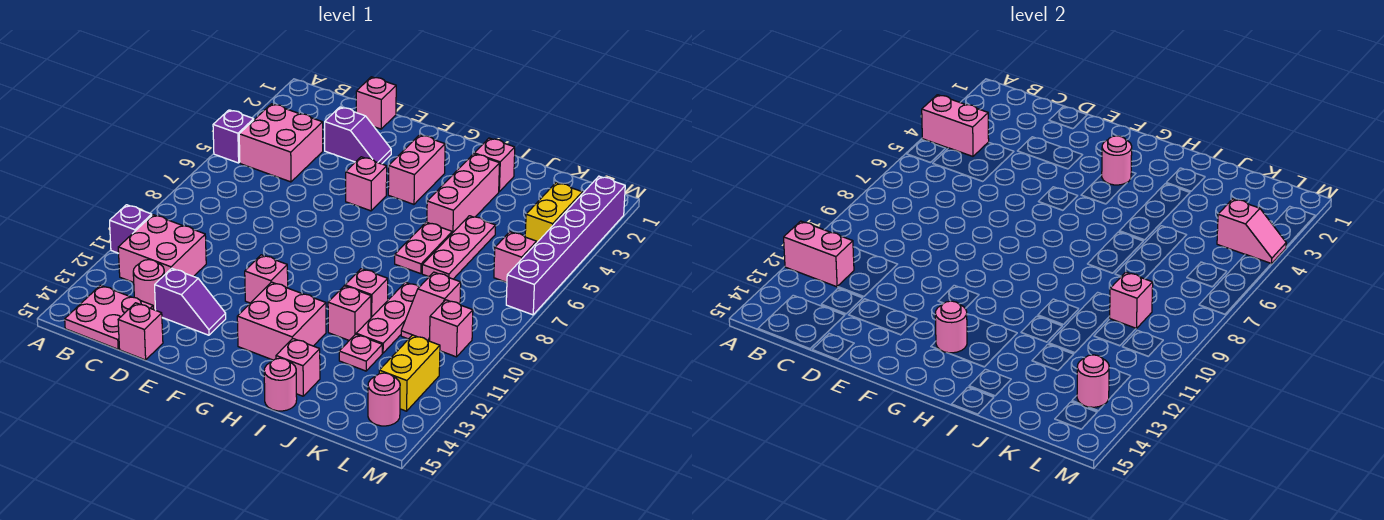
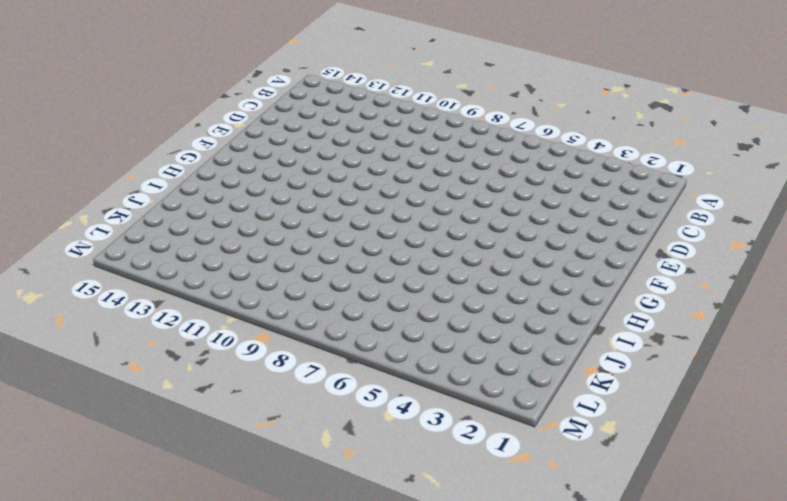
none -> purple brick A5 level 1
none -> purple brick A11 level 1
none -> pink brick B4:C5 level 1
none -> pink brick B11:C12 level 1

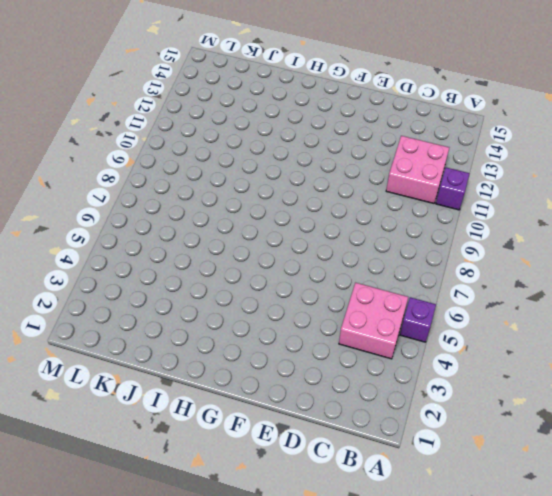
none -> pink plate B14:C15 level 1
none -> pink round brick C13 level 1
none -> pink brick D1 level 1
none -> purple slope D3:E3 level 1 top D

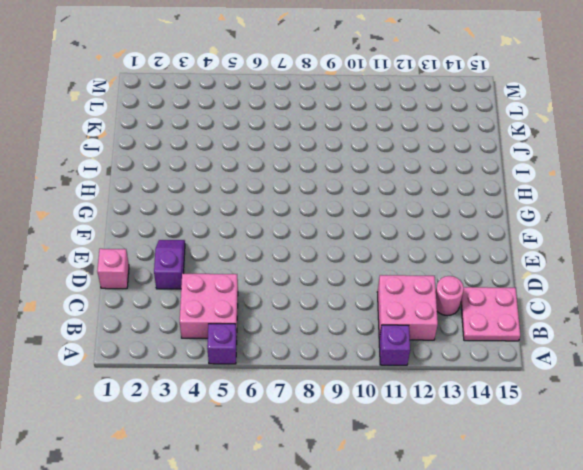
none -> purple slope D13:E13 level 1 top D
none -> pink brick D15 level 1
none -> pink brick F5 level 1
none -> pink brick F11 level 1

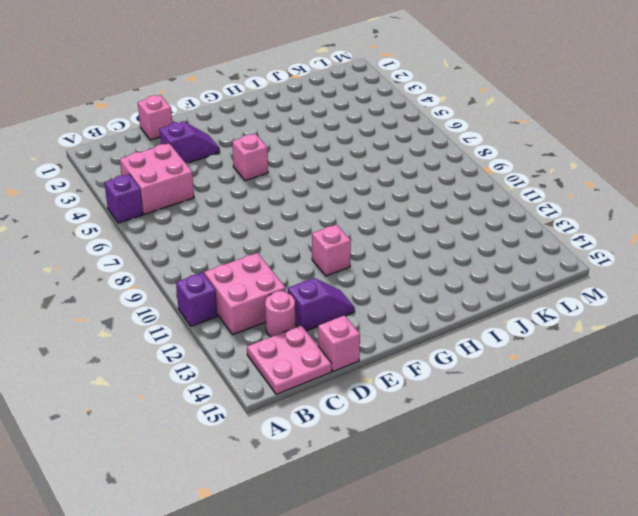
none -> pink brick G3:G4 level 1
none -> pink brick G12:H13 level 1
none -> pink brick I2 level 1
none -> pink brick I3:I5 level 1

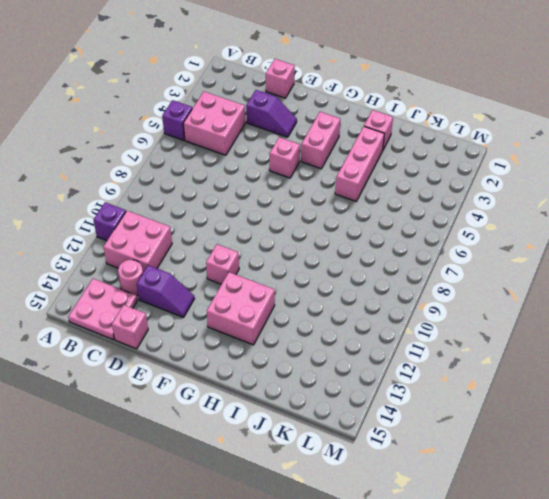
none -> pink plate I6:I7 level 1
none -> pink brick I10 level 1
none -> pink brick I11 level 1
none -> pink brick I14 level 1

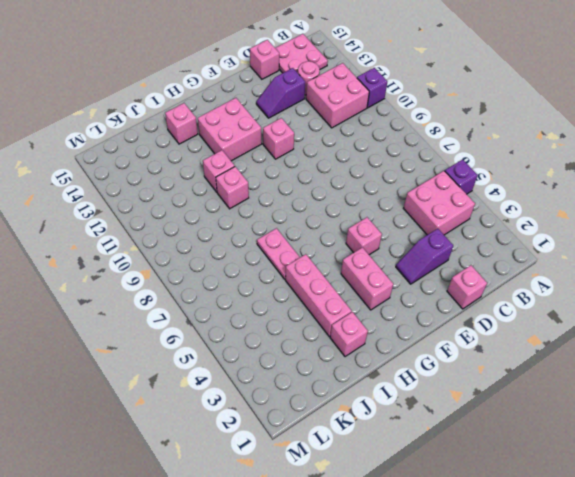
none -> pink round brick I15 level 1
none -> pink plate J5:J7 level 1
none -> pink plate J9:J11 level 1
none -> pink plate J12 level 1

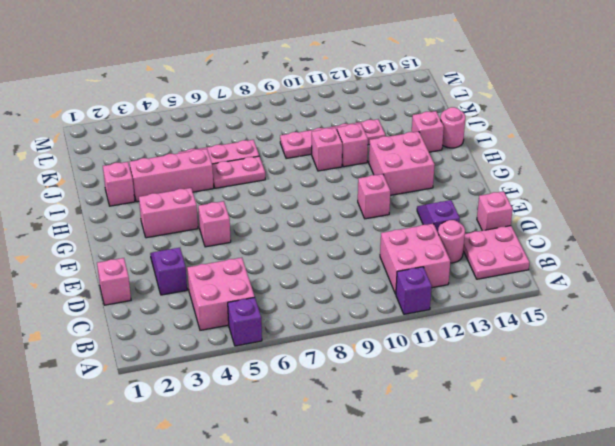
none -> pink slope K9:K10 level 1 top 9
none -> yellow brick L3:L4 level 1
none -> pink brick L6 level 1
none -> pink brick L10 level 1

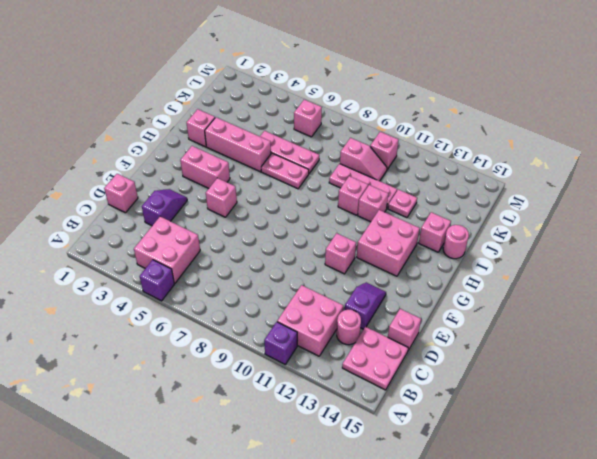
none -> yellow brick L3:L4 level 1
none -> yellow brick L12:L13 level 1
none -> pink round brick L14 level 1
none -> purple brick M2:M7 level 1

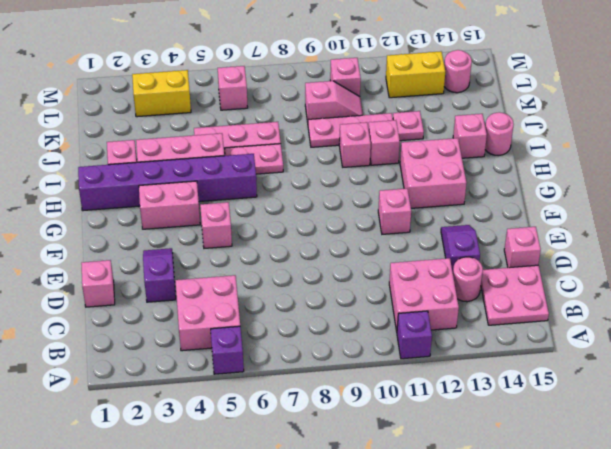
purple brick H1:H6 level 1 -> purple brick M2:M7 level 1
none -> pink brick A4:B4 level 2
none -> pink brick A12:B12 level 2
none -> pink round brick G3 level 2
none -> pink round brick G13 level 2

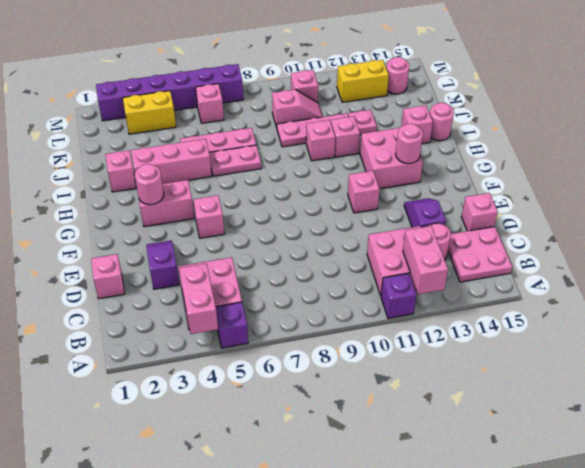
none -> pink brick K9 level 2
none -> pink slope L4:M4 level 2 top L
none -> pink round brick L13 level 2

